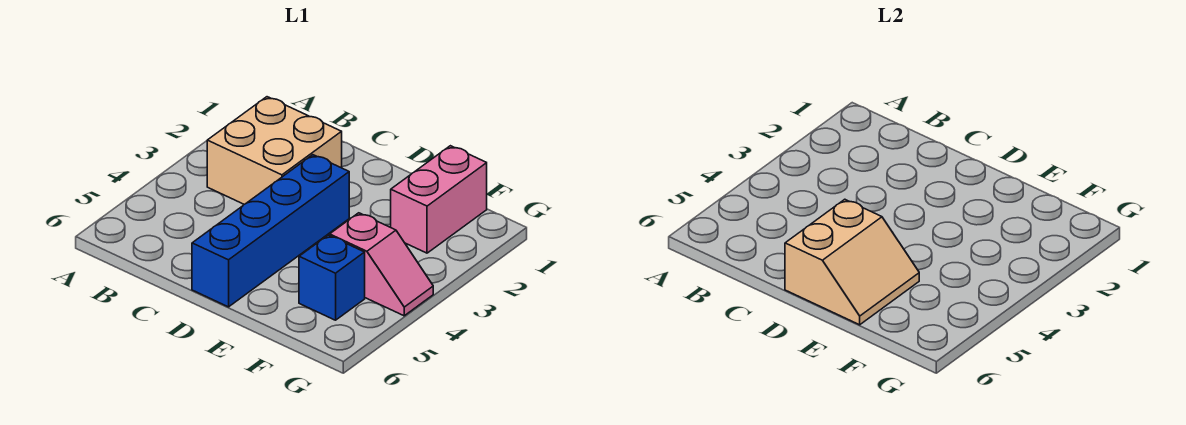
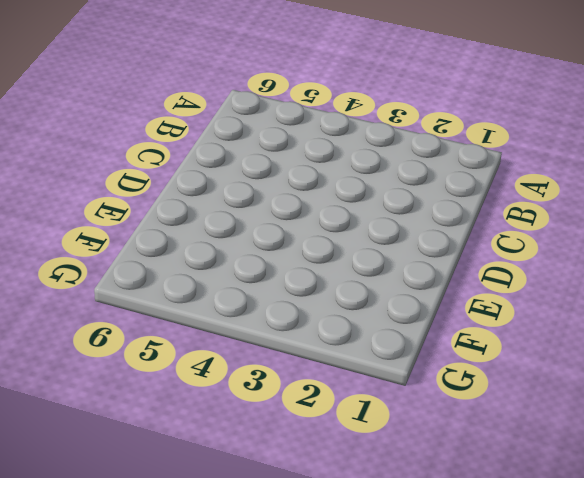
none -> tan brick B2:C3 level 1
none -> blue brick D3:D6 level 1

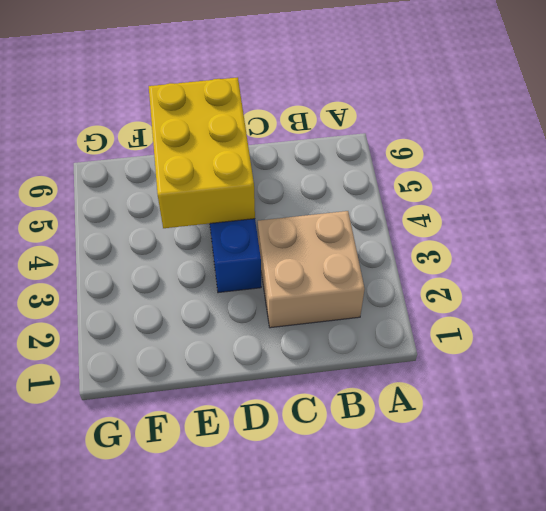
yellow brick D4:E6 level 2 -> tan slope D5:E6 level 2 top D
none -> pink brick F1:F2 level 1
none -> pink slope F4:G4 level 1 top F

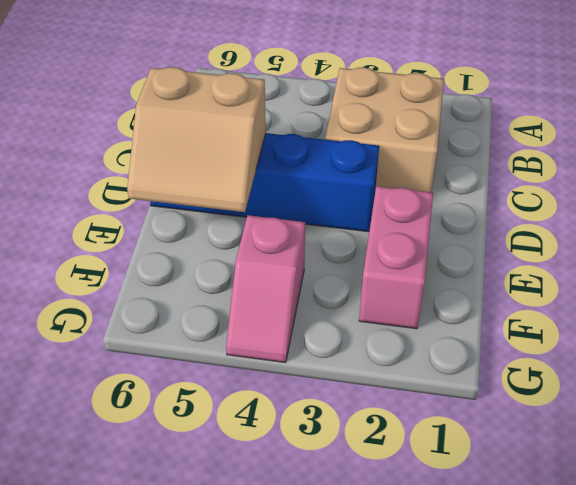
pink brick E2:F2 level 1 -> pink brick F1:F2 level 1
none -> blue brick F5 level 1

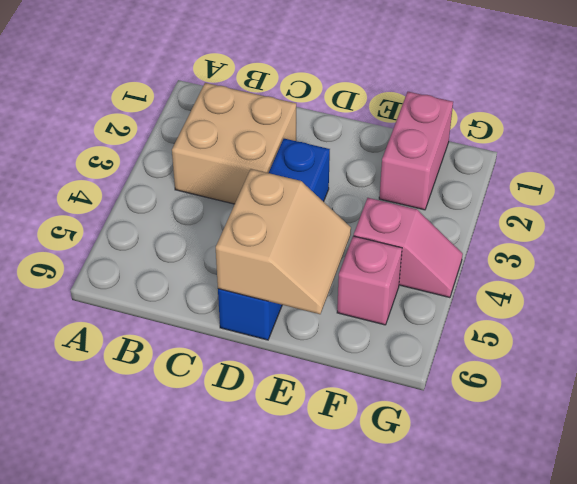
pink brick F5 level 1 -> blue brick F5 level 1

